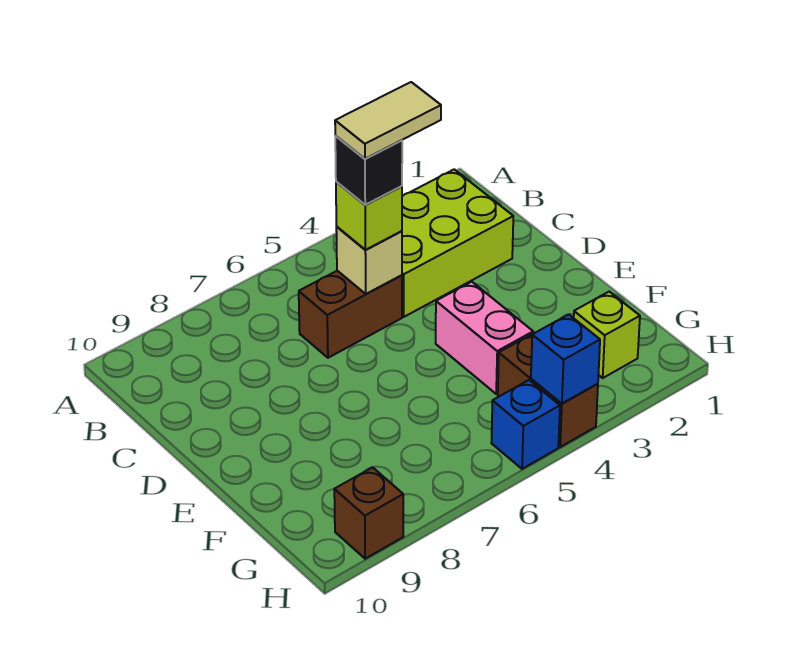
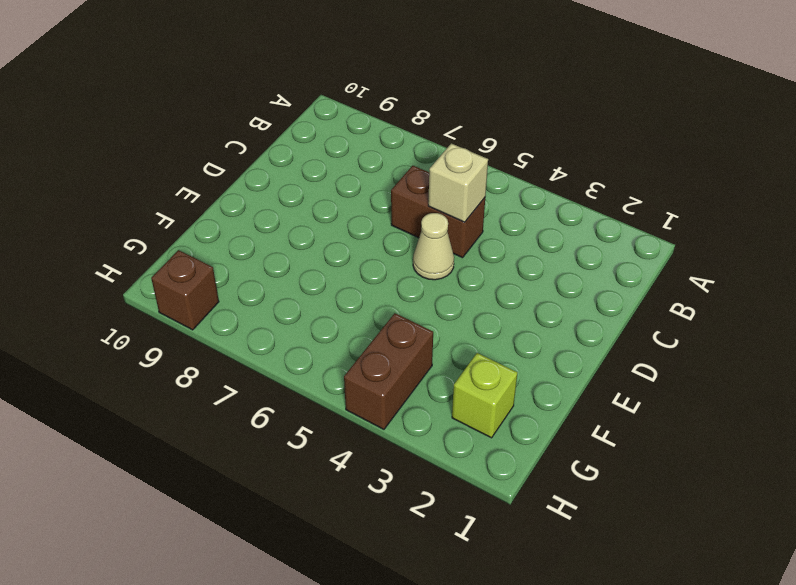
tan cone D5 level 1 -> none
none -> lime brick B2:C4 level 1
none -> pink brick E4:F4 level 1
none -> blue brick H5 level 1

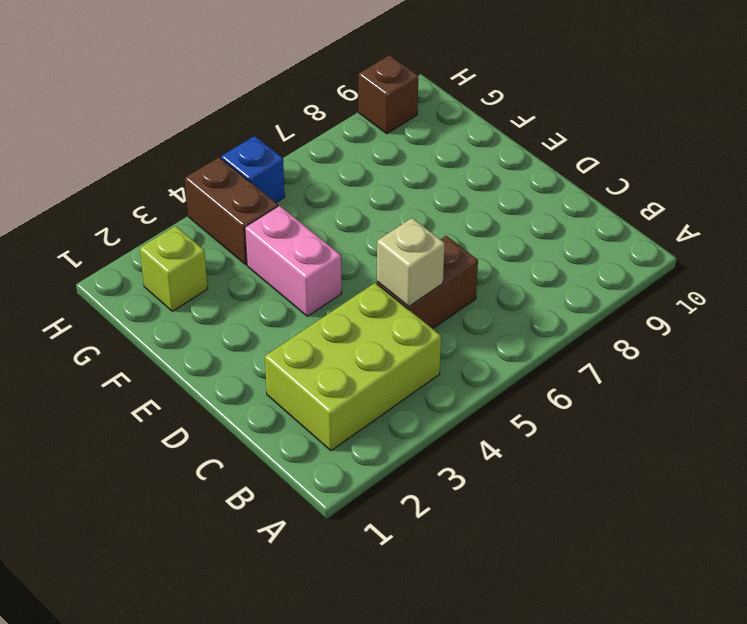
none -> blue brick H4 level 2
none -> lime brick C5 level 3
none -> black brick C5 level 4

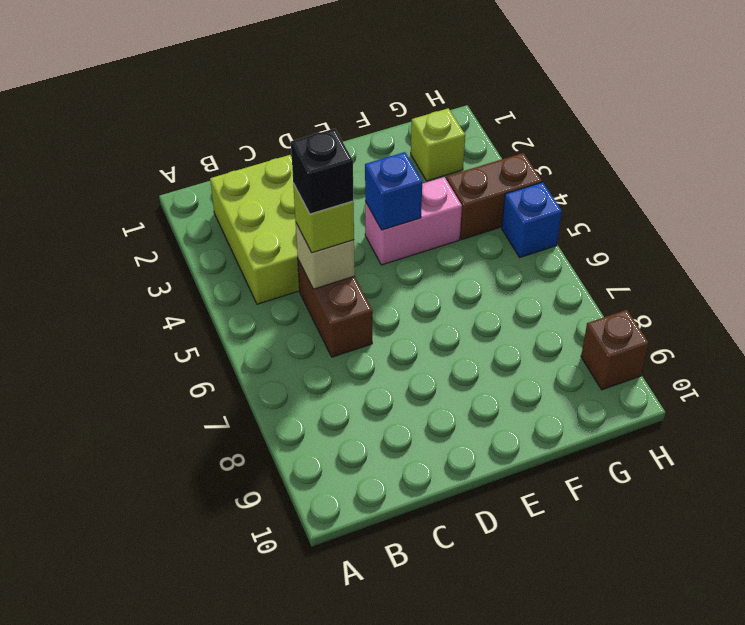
blue brick E4 level 2 -> blue brick H4 level 2
none -> tan tile C4:C5 level 5

